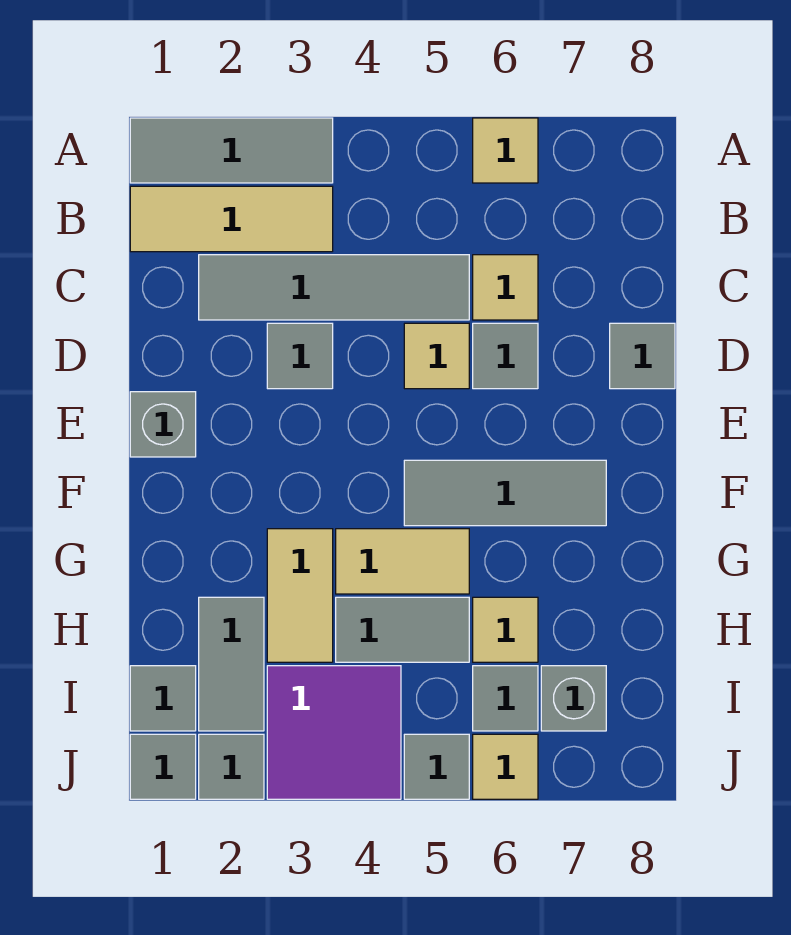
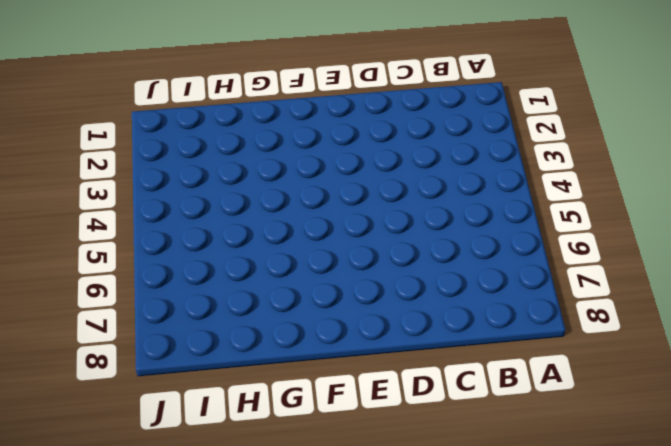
none -> grey tile A1:A3 level 1
none -> tan tile A6 level 1
none -> tan tile B1:B3 level 1

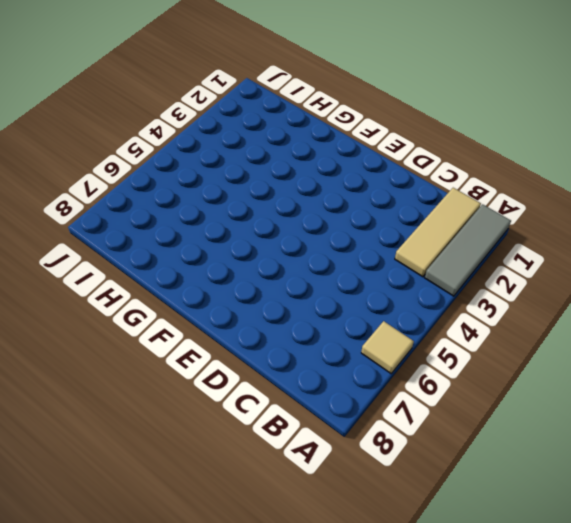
none -> grey tile C2:C5 level 1
none -> tan tile C6 level 1
none -> grey tile D3 level 1

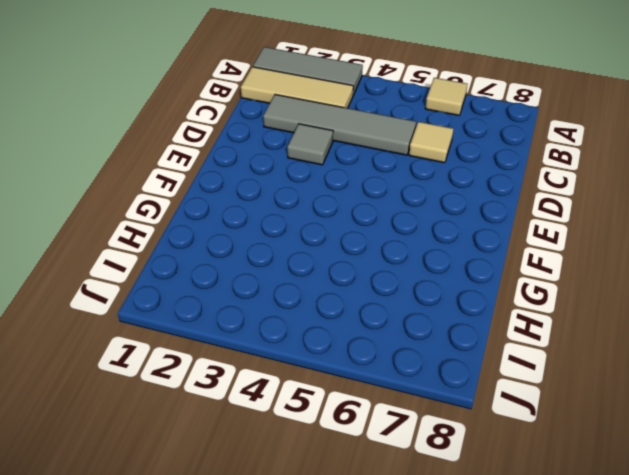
none -> tan tile D5 level 1
none -> grey tile D6 level 1
none -> grey tile D8 level 1

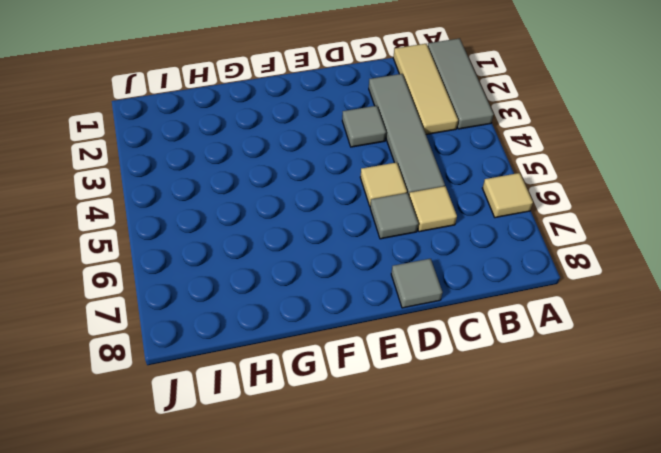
none -> grey brick E1 level 1
none -> grey tile F5:F7 level 1
none -> tan tile G3:H3 level 1

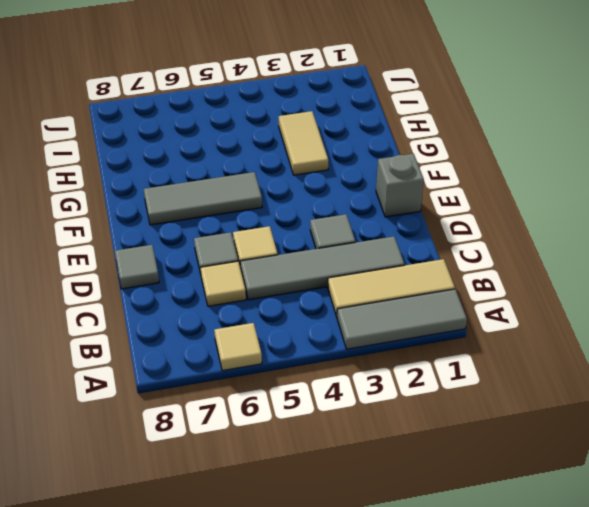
none -> tan tile G4:G5 level 1
none -> grey tile H2:I2 level 1
none -> grey tile H4:H5 level 1

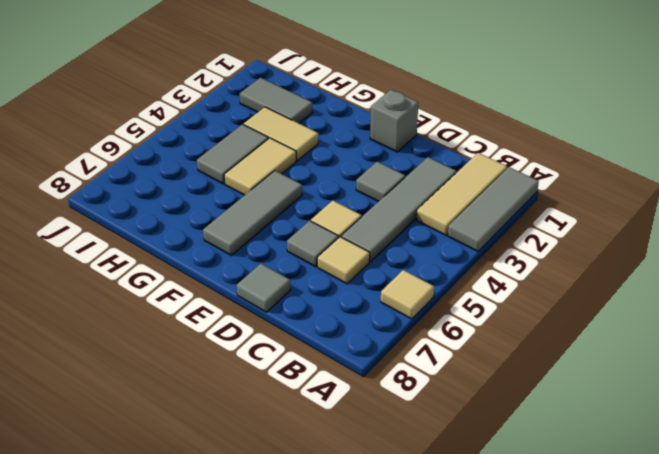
none -> tan tile H6 level 1
none -> grey tile I1 level 1
none -> purple tile I3:J4 level 1

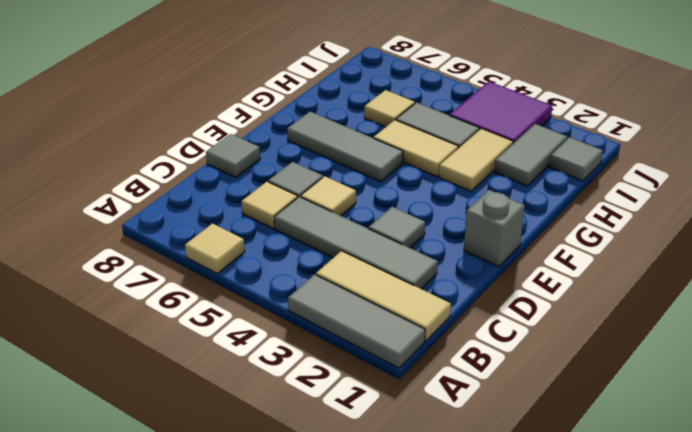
none -> grey tile I6 level 1
none -> grey brick I7 level 1
none -> grey tile J1 level 1

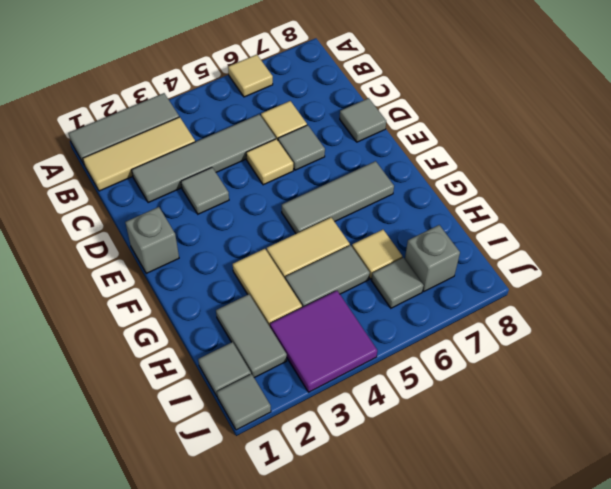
none -> grey tile J2 level 1
none -> grey tile J5 level 1
none -> tan tile J6 level 1

